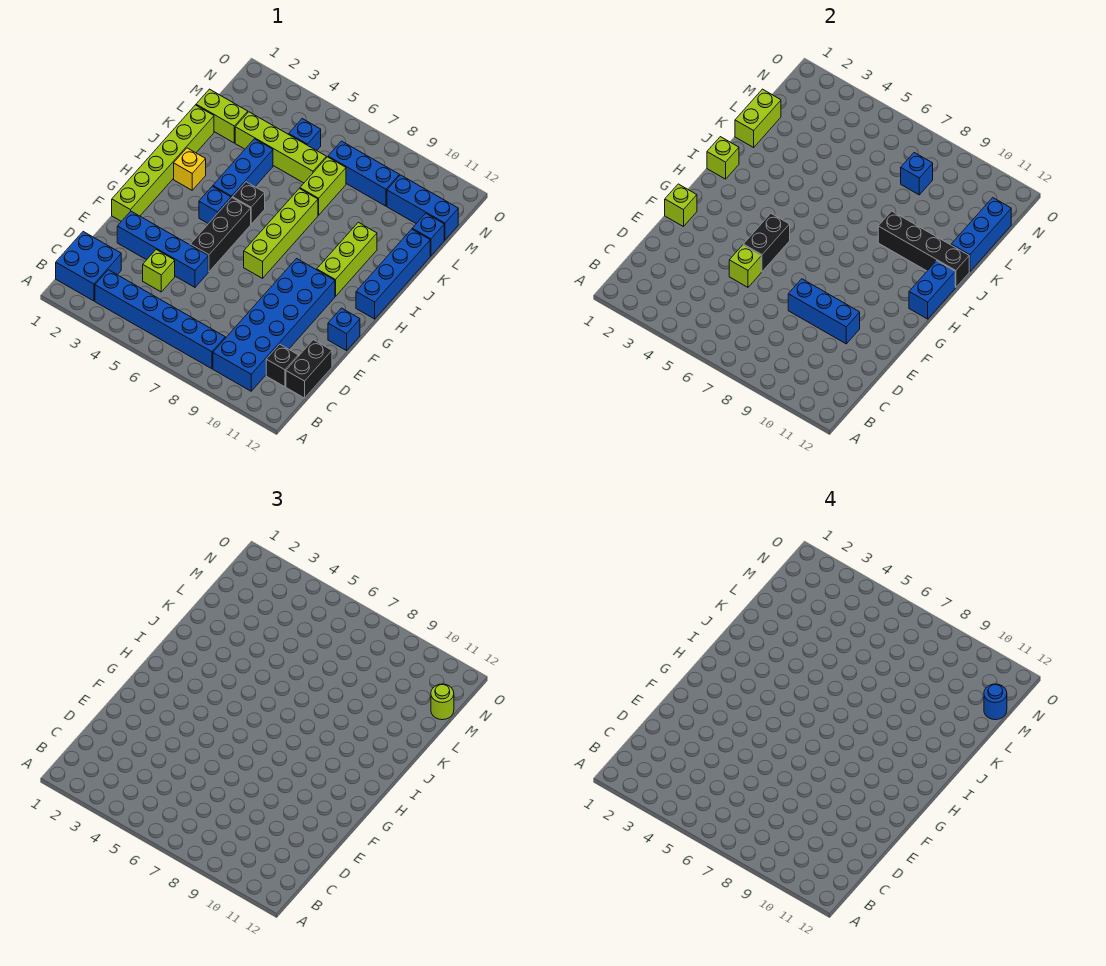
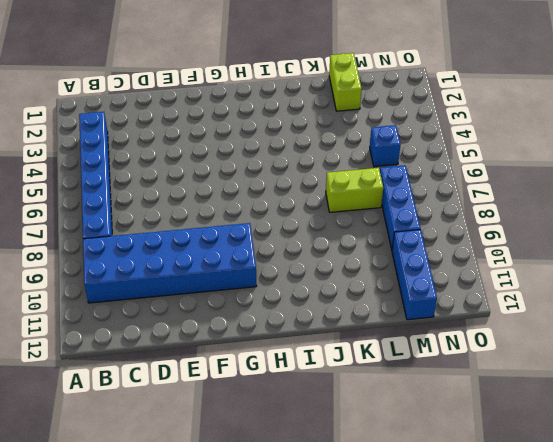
none -> blue brick B1:C2 level 1
none -> black brick C11 level 1
none -> black brick C12:D12 level 1
none -> lime brick D4 level 1

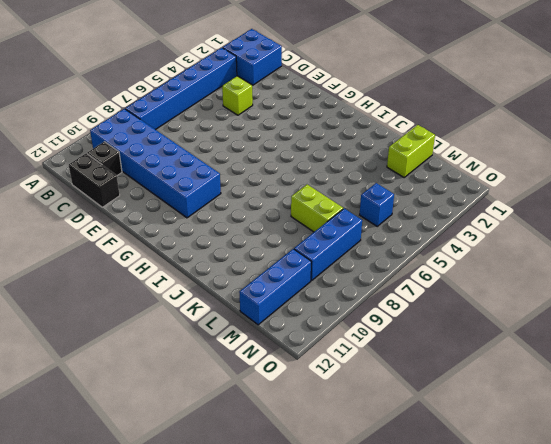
none -> blue brick E2:E5 level 1
none -> lime brick F1:K1 level 1
none -> black brick F5:H5 level 1
none -> blue brick F12 level 1

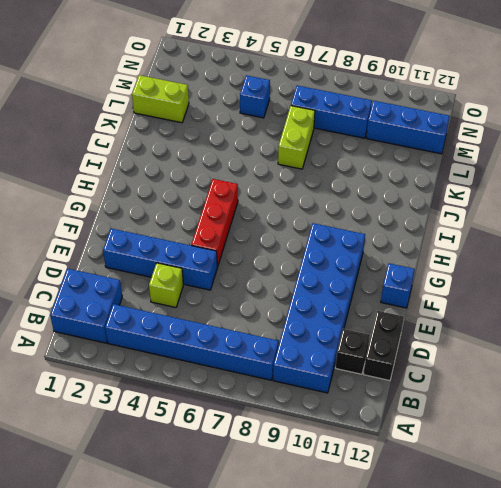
red brick F5:H5 level 1 -> black brick F5:H5 level 1
none -> lime brick F1:K1 level 1
none -> lime brick G7:J7 level 1
none -> blue brick H4 level 1
none -> lime brick H10:J10 level 1

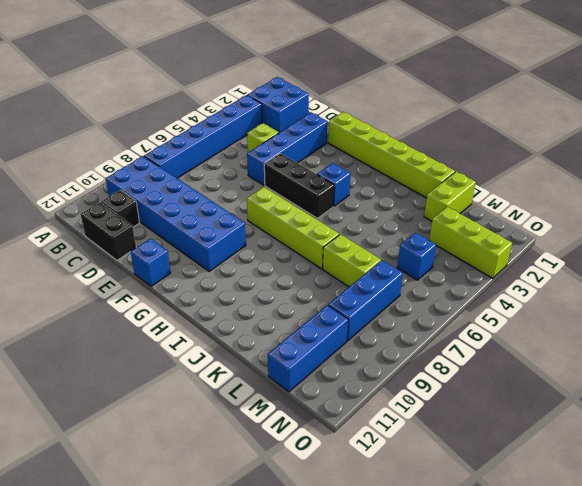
lime brick M3:O3 level 1 -> lime brick H10:J10 level 1
none -> blue brick H12:K12 level 1
none -> yellow brick I2 level 1
none -> blue brick I4:K4 level 1
none -> black brick I5 level 1

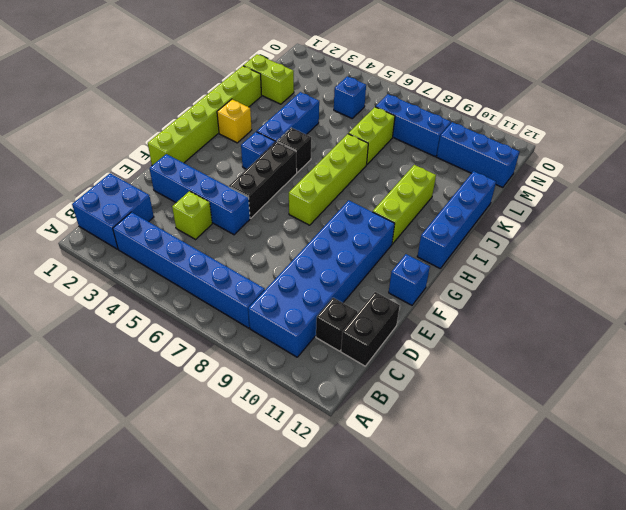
none -> lime brick L3:L6 level 1
none -> blue brick L12 level 1
none -> lime brick E5 level 2
none -> blue brick E8:E10 level 2

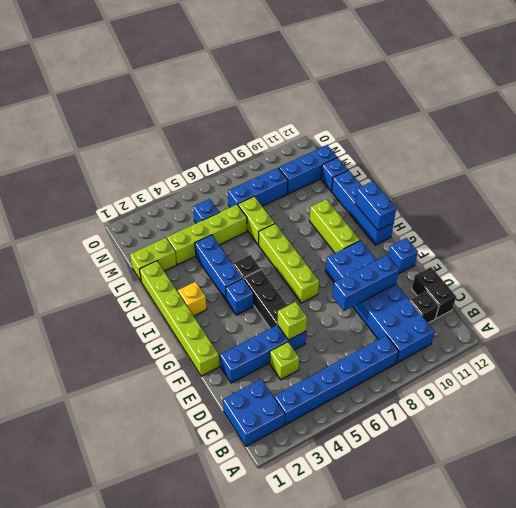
none -> lime brick F1 level 2
none -> black brick F5:G5 level 2
none -> lime brick I1 level 2
none -> black brick J9:J12 level 2

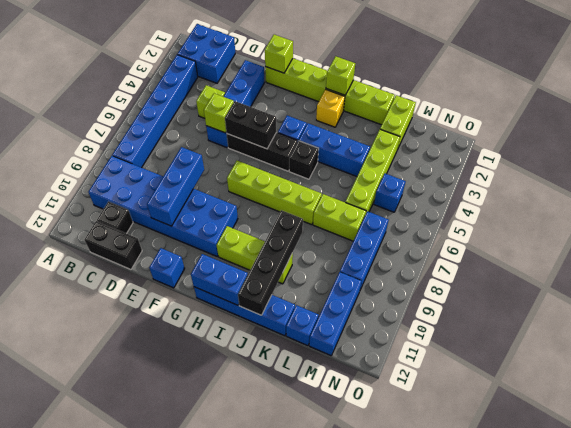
none -> lime brick K1:L1 level 2
none -> blue brick K12:M12 level 2
none -> blue brick M8 level 2
none -> lime round brick M12 level 3

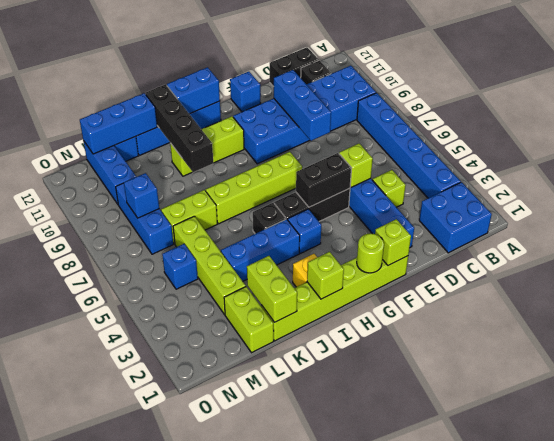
lime round brick G1 level 2 -> lime round brick M12 level 3
lime brick K1:K2 level 2 -> lime brick K1:L1 level 2
none -> blue round brick M12 level 4

